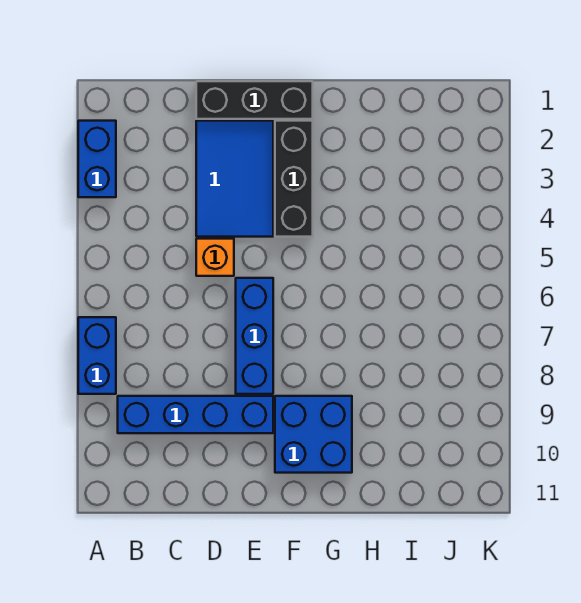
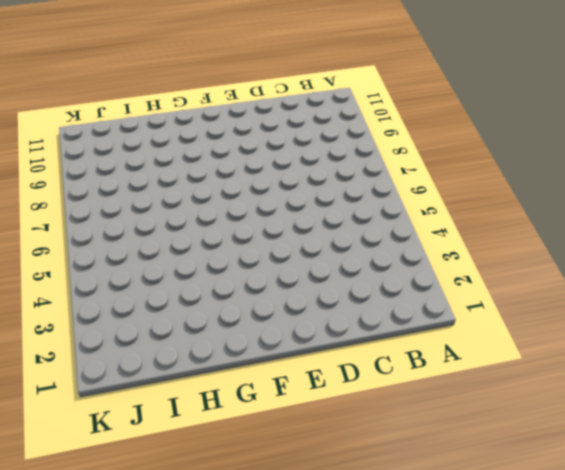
none -> blue brick A2:A3 level 1
none -> blue brick A7:A8 level 1

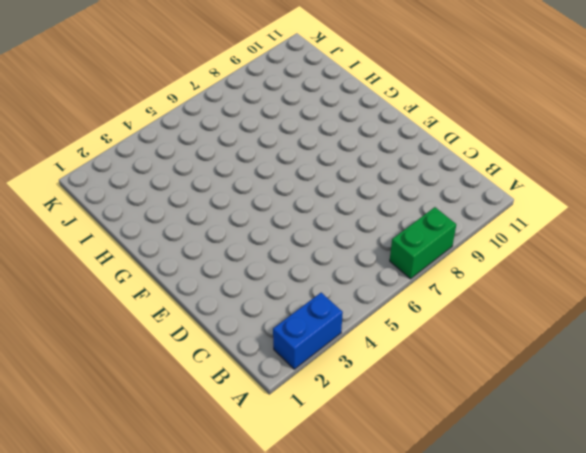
green brick A7:A8 level 1 -> blue brick A7:A8 level 1
none -> blue brick B9:E9 level 1
none -> black brick D1:F1 level 1

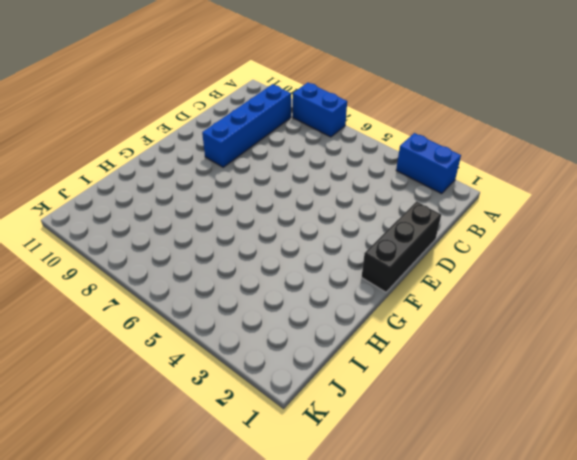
none -> blue tile D2:E4 level 1
none -> orange brick D5 level 1

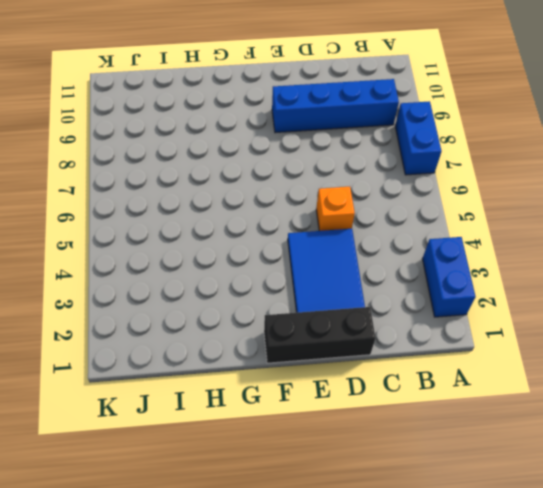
none -> blue brick E6:E8 level 1
none -> black brick F2:F4 level 1

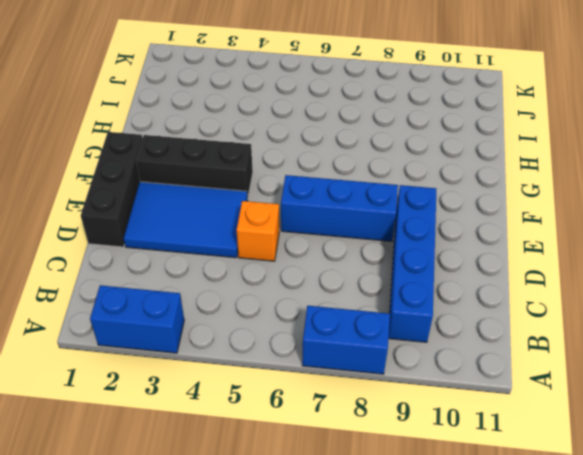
none -> blue brick F9:G10 level 1

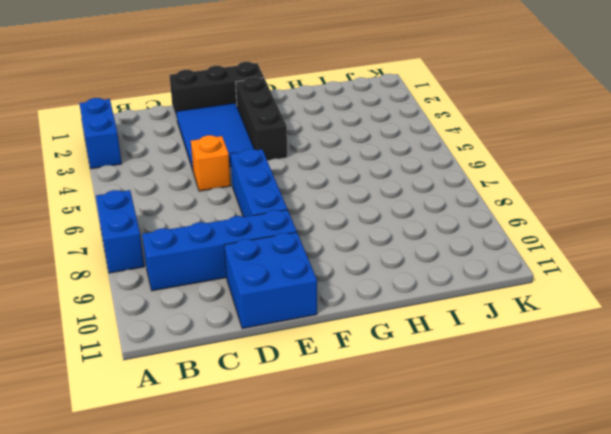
blue brick D10:E11 level 1 -> blue brick F9:G10 level 1

